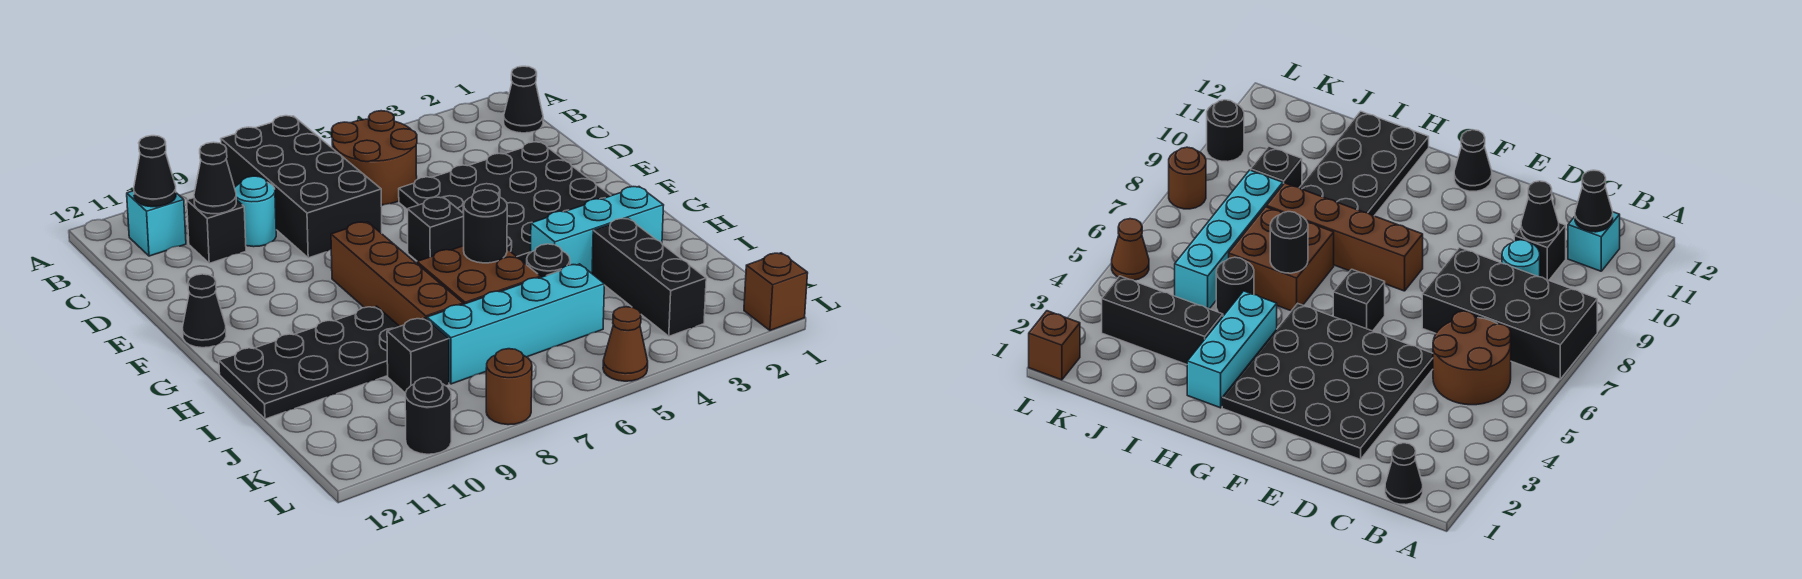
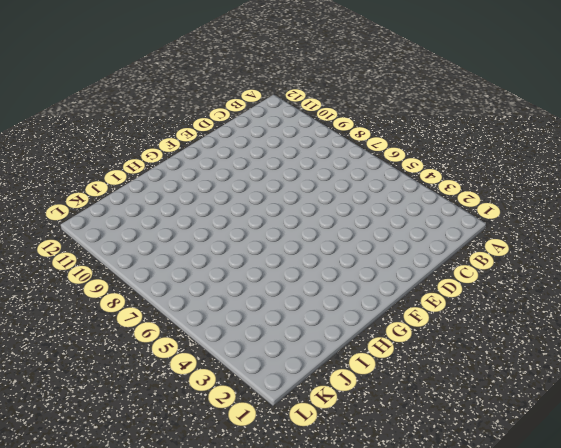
none -> black brick A7:D8 level 1
none -> black cone B1 level 1
none -> brown round brick B5:C6 level 1

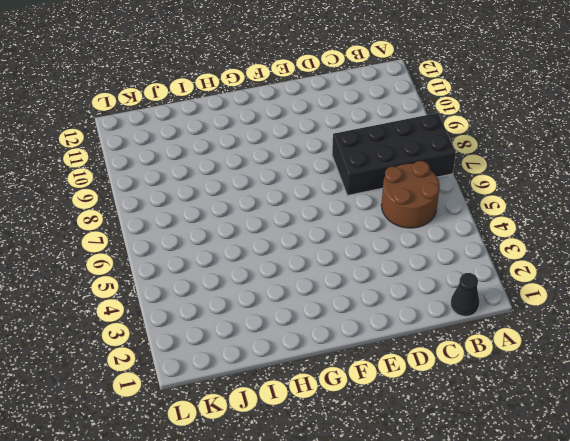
none -> cyan brick B11 level 1
none -> cyan round brick C9 level 1
none -> black brick C10 level 1

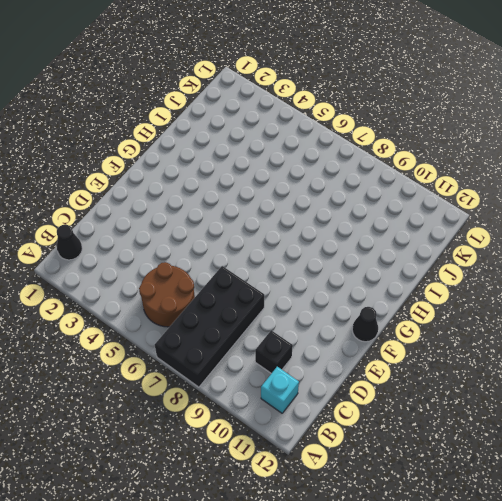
none -> cyan round brick C9 level 1
none -> black plate D2:G5 level 1
none -> black brick F6 level 1

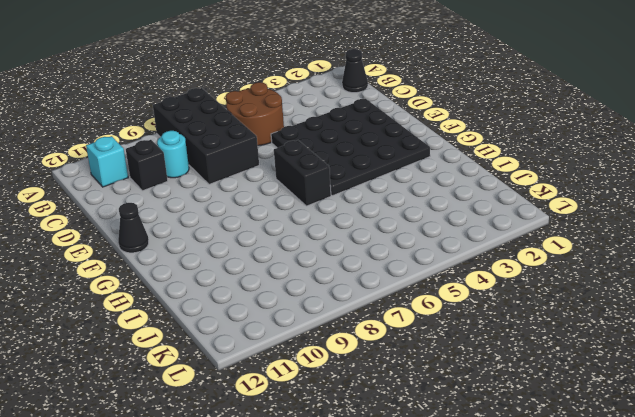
black brick F6:G6 level 1 -> black brick F6 level 1
none -> brown brick F8:I8 level 1
none -> cyan brick H2:H4 level 1
none -> brown brick H6:I7 level 1

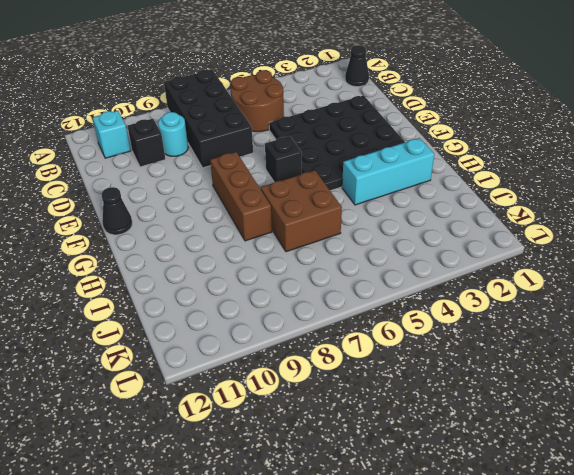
brown brick F8:H8 level 1 -> brown brick F8:I8 level 1
none -> black plate H9:I12 level 1
none -> black brick I3:K3 level 1
none -> black round brick I5 level 1

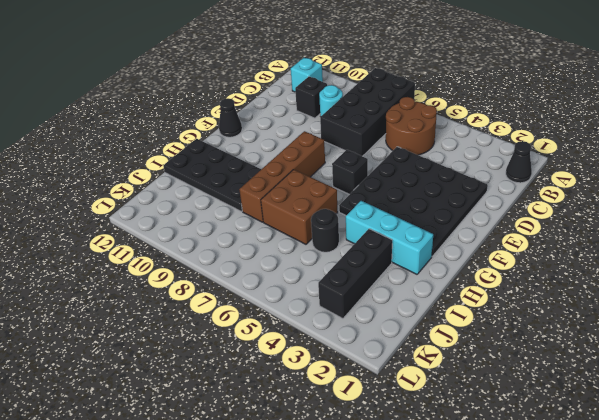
none -> cyan brick J5:J8 level 1
none -> black brick J9 level 1
none -> brown brick L1 level 1

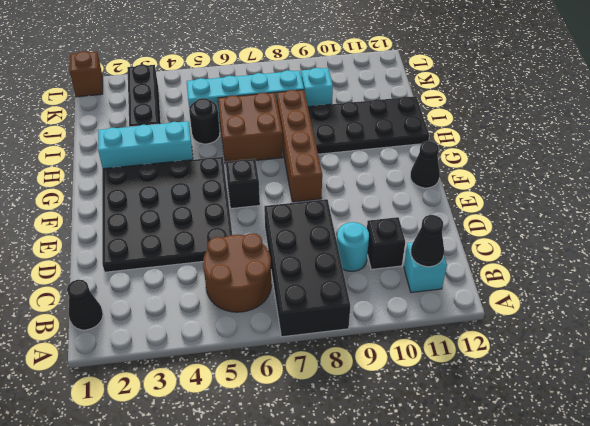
cyan brick J9 level 1 -> black brick J9 level 1
none -> brown cone L5 level 1
none -> brown round brick L8 level 1
none -> black round brick L10 level 1

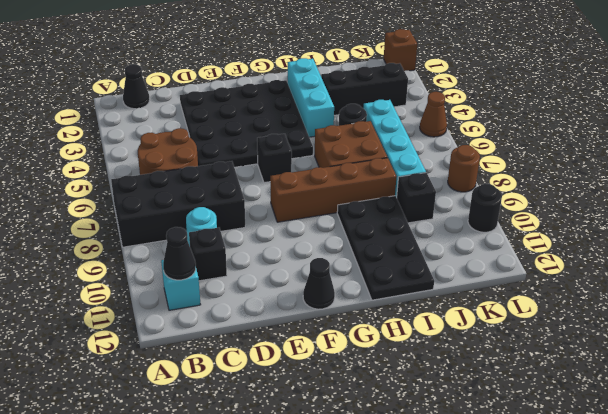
none -> black cone C10 level 2
none -> black round brick H6 level 2

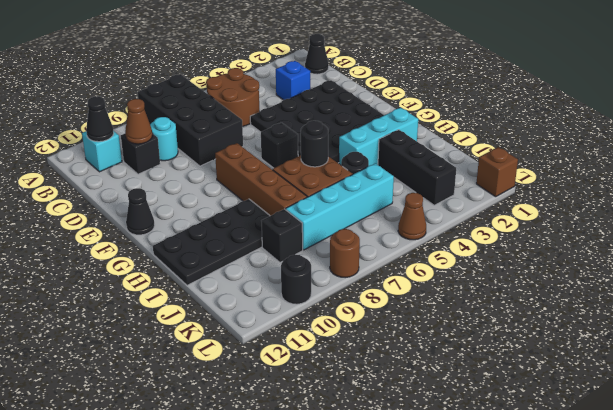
blue brick C3 level 1 -> none
brown cone C10 level 2 -> black cone C10 level 2

